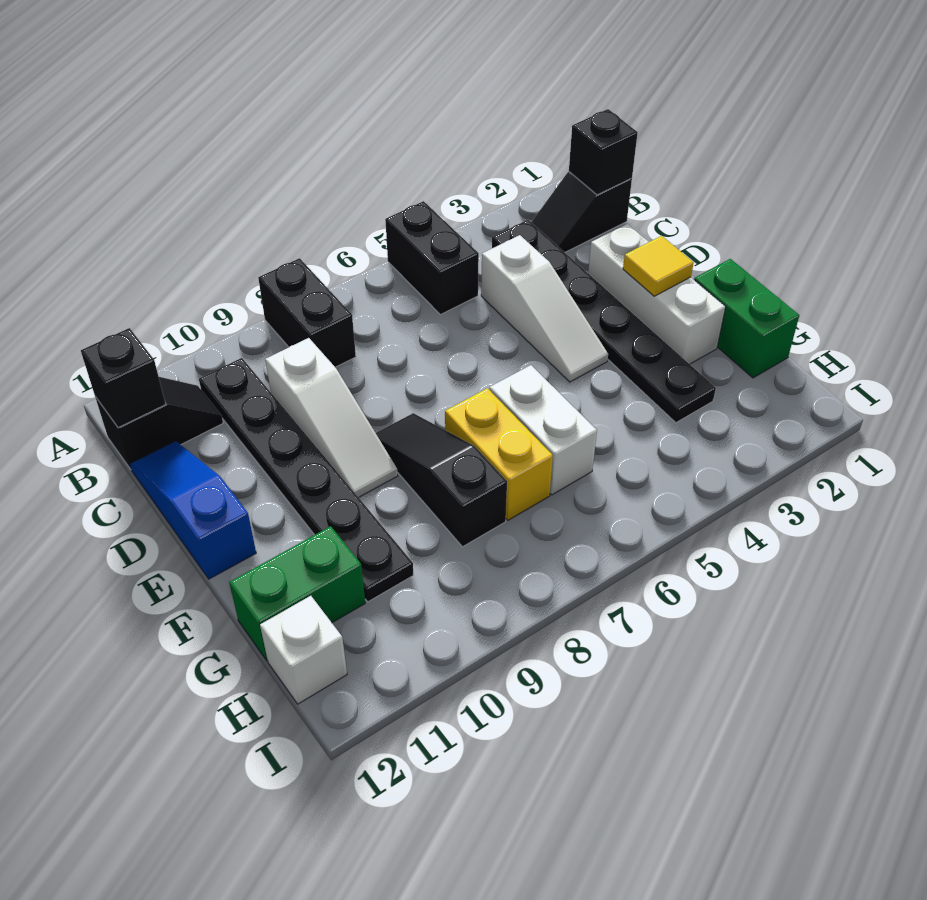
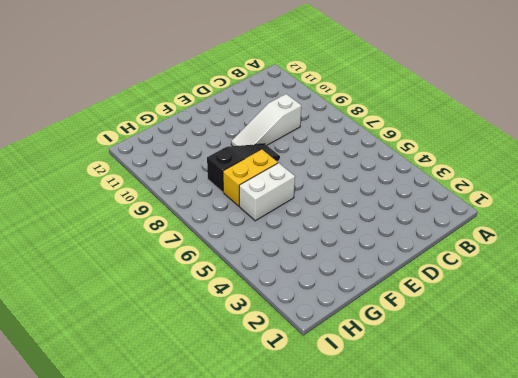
none -> black brick A5:B5 level 1
none -> black brick A8:B8 level 1
none -> black slope B1:B2 level 1 top 1

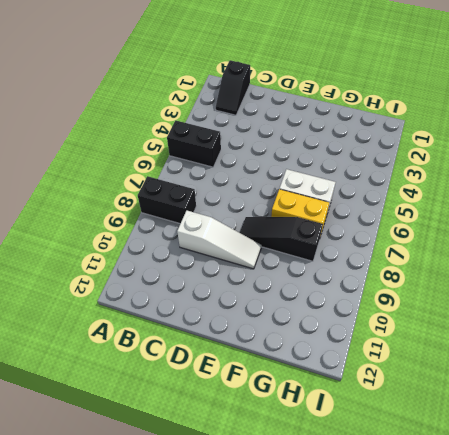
none -> black plate B3:G3 level 1
none -> black plate B10:G10 level 1
none -> black slope B11:B12 level 1 top 12

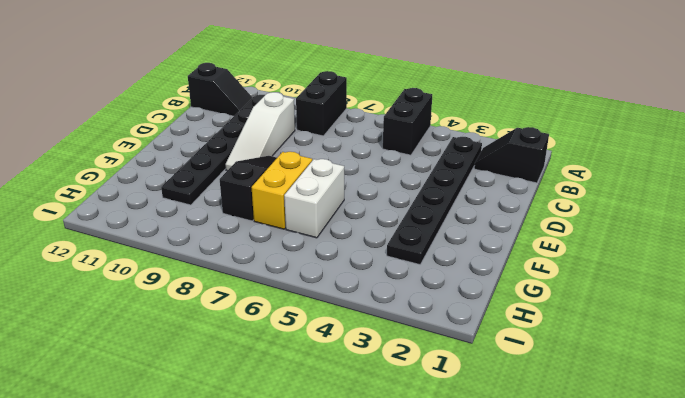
none -> white slope C4:E4 level 1 top C
none -> blue slope C12:E12 level 1 top E
none -> white brick D2:F2 level 1

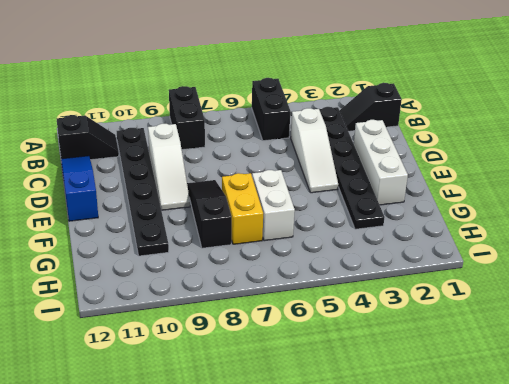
none -> green brick F1:G1 level 1
none -> green brick G11:G12 level 1
none -> white brick H12 level 1

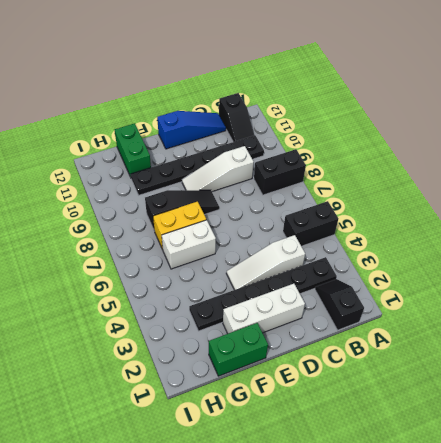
none -> white brick H12 level 1
none -> black brick B1 level 2
none -> black brick B12 level 2

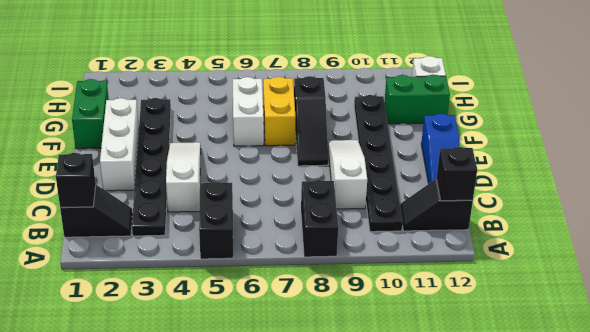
none -> yellow tile E2 level 2

